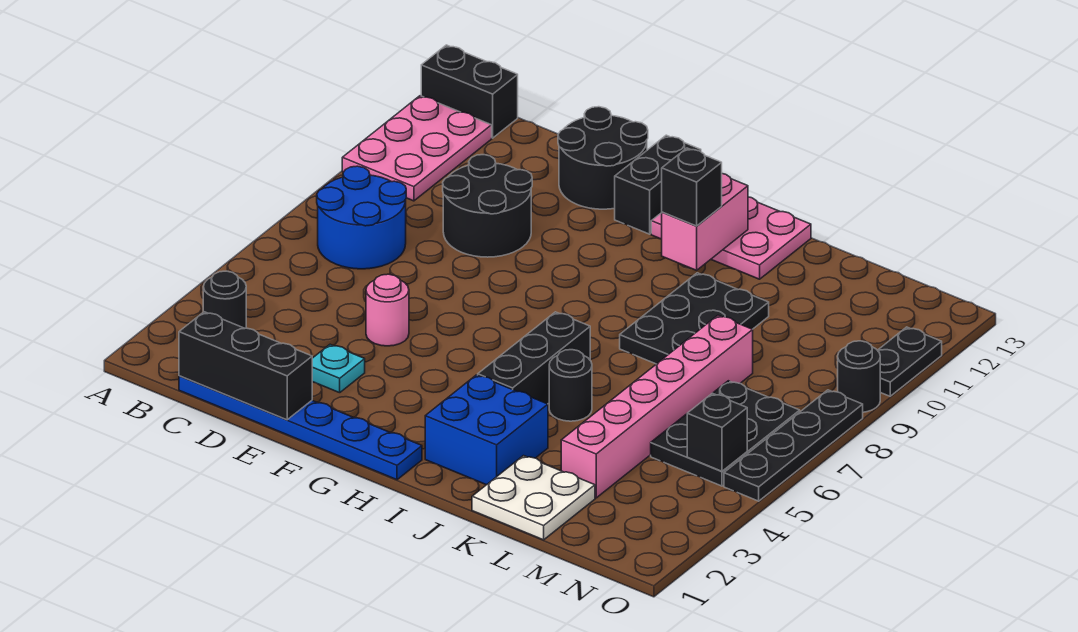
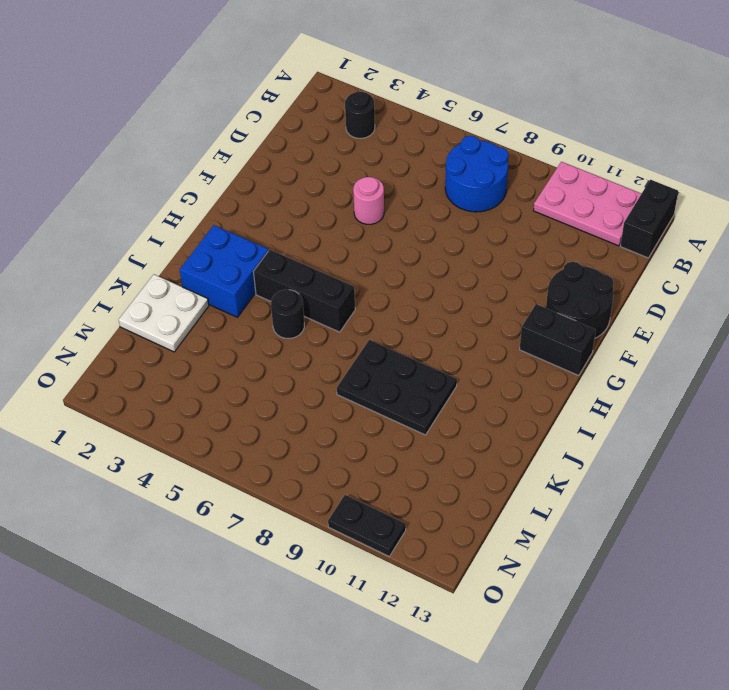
none -> blue plate C1:H1 level 1
none -> black round brick D9:E10 level 1
none -> cyan plate E3 level 1

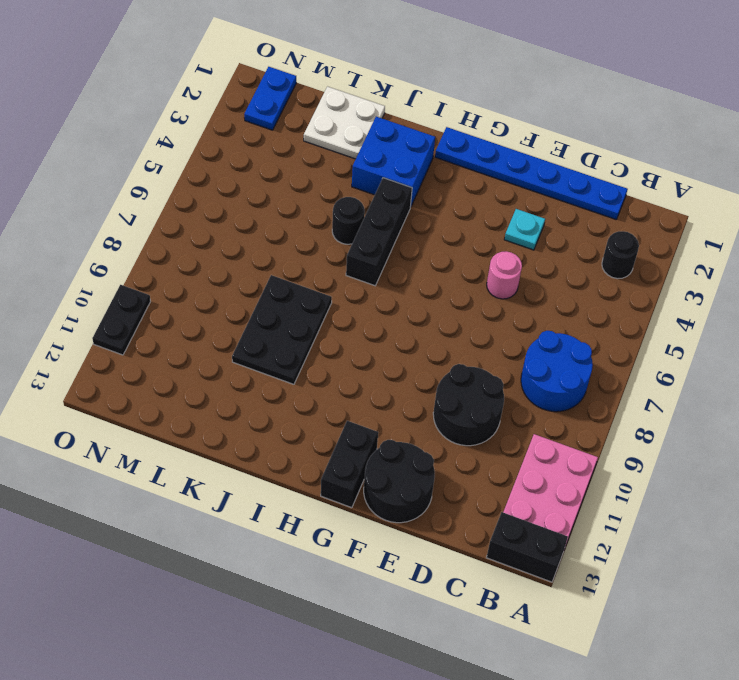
blue plate N1:N2 level 1 -> none
none -> pink plate H12:J13 level 1
none -> pink brick L3:L8 level 1
none -> black plate M5:N7 level 1

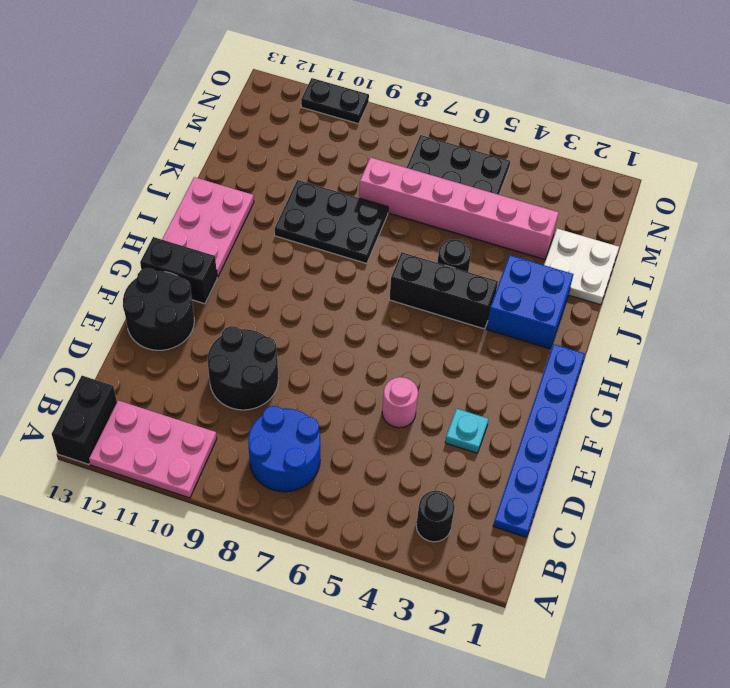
none -> black plate O5:O8 level 1
none -> black round brick O9 level 1
none -> black brick C1:E1 level 2

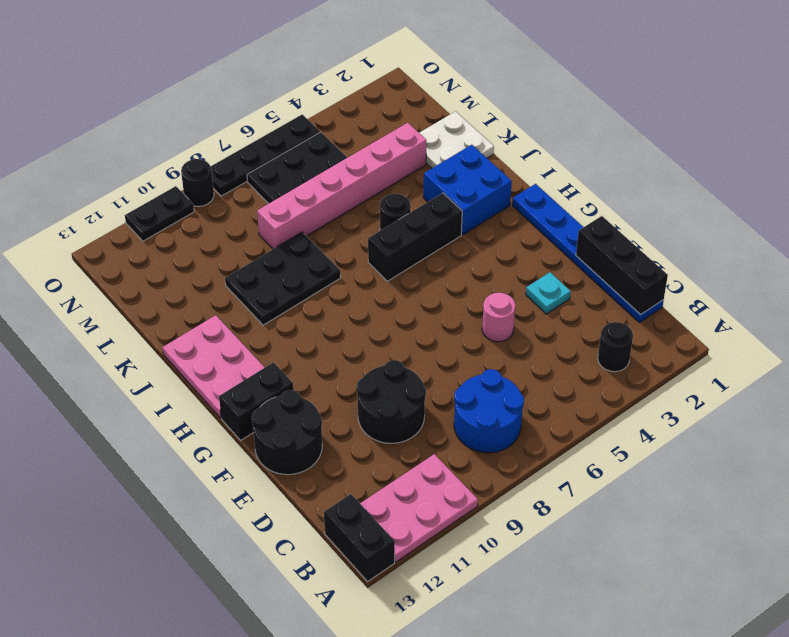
none -> pink brick I11:I12 level 2
none -> black brick N5 level 2
none -> black brick I11 level 3

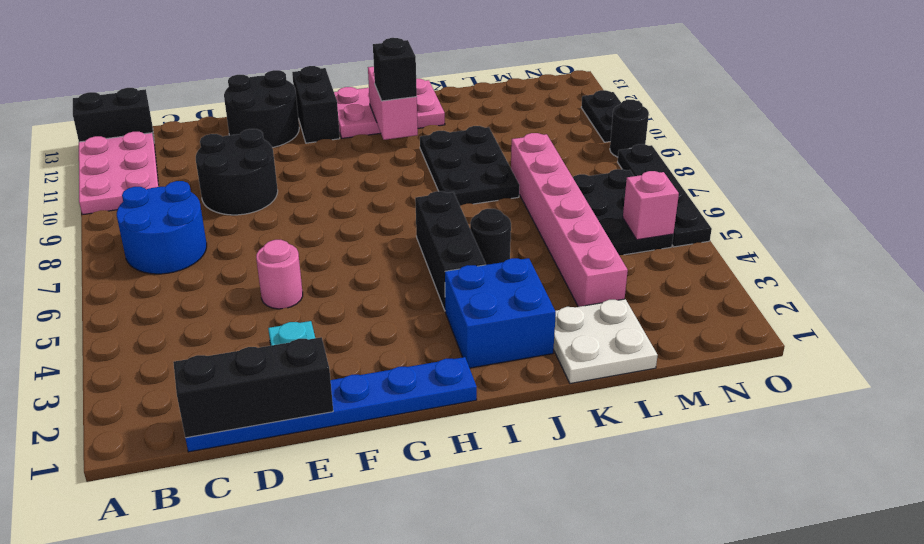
pink brick N5 level 2 -> black brick N5 level 2
none -> black round brick B3 level 1

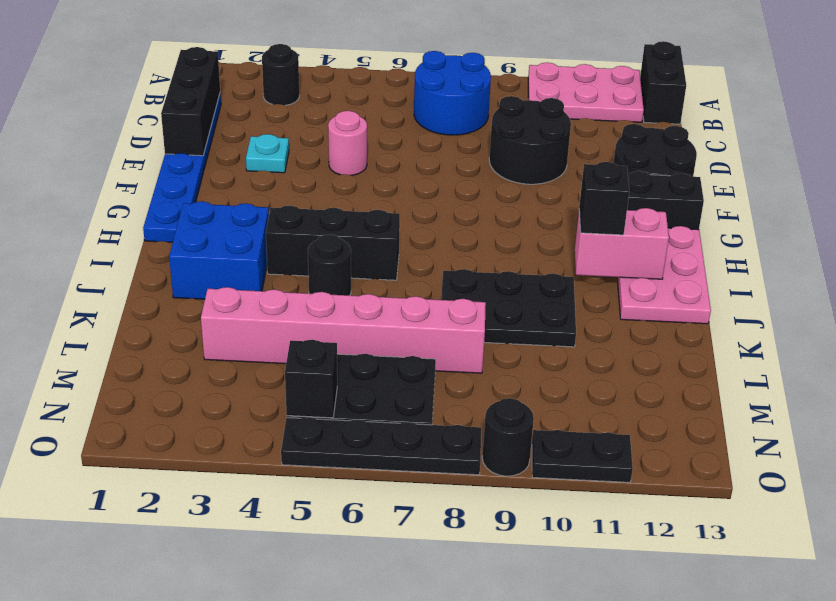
none -> white plate K1:L2 level 1

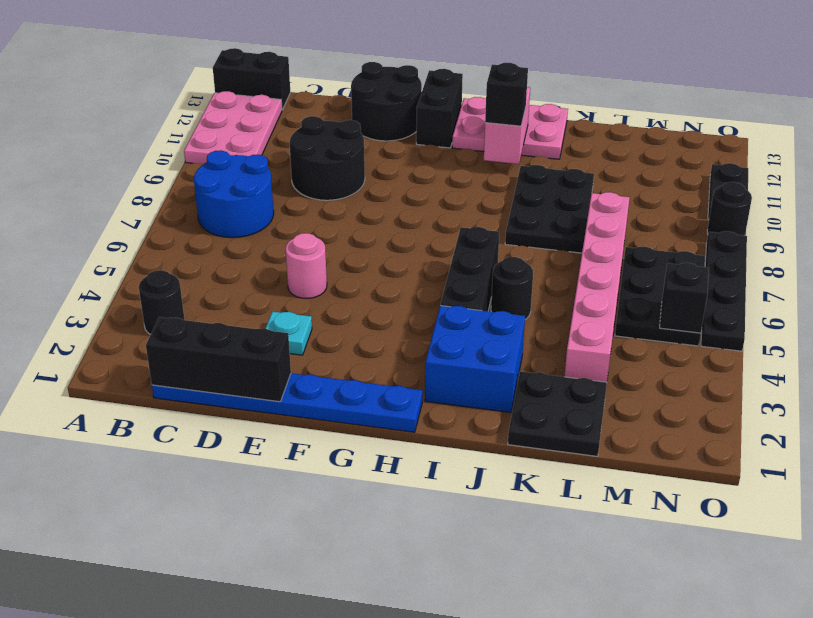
black plate K1:L2 level 1 -> white plate K1:L2 level 1

